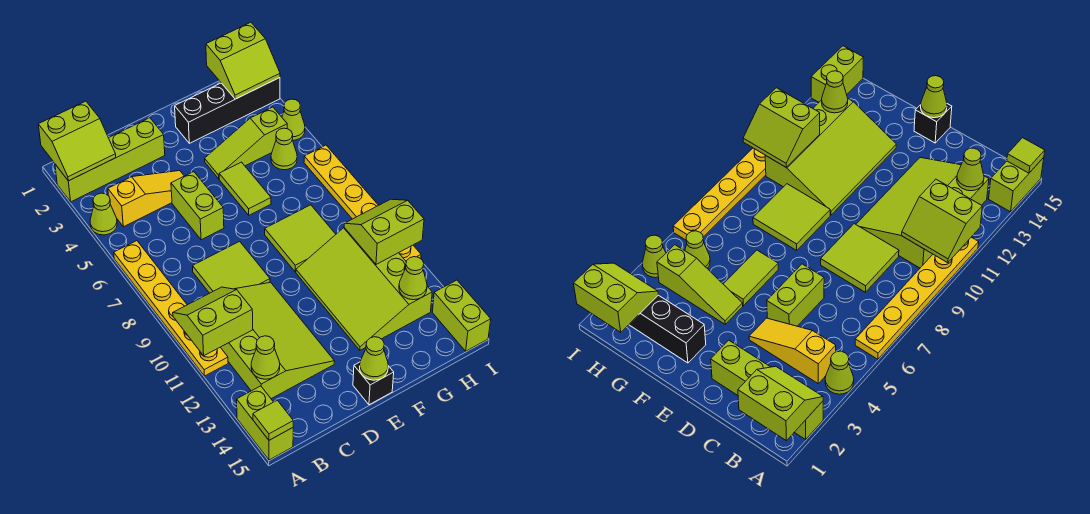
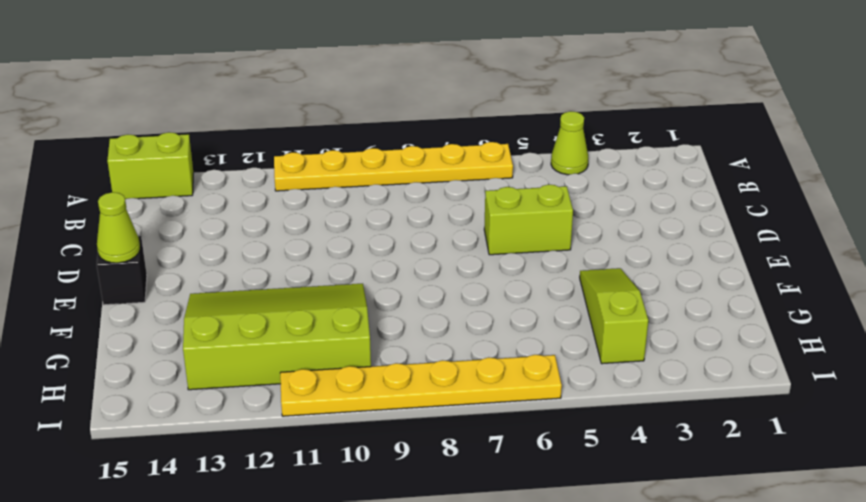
none -> lime brick A2:D2 level 1
none -> yellow slope B4:D4 level 1 top B
none -> lime slope B10:D13 level 1 top B

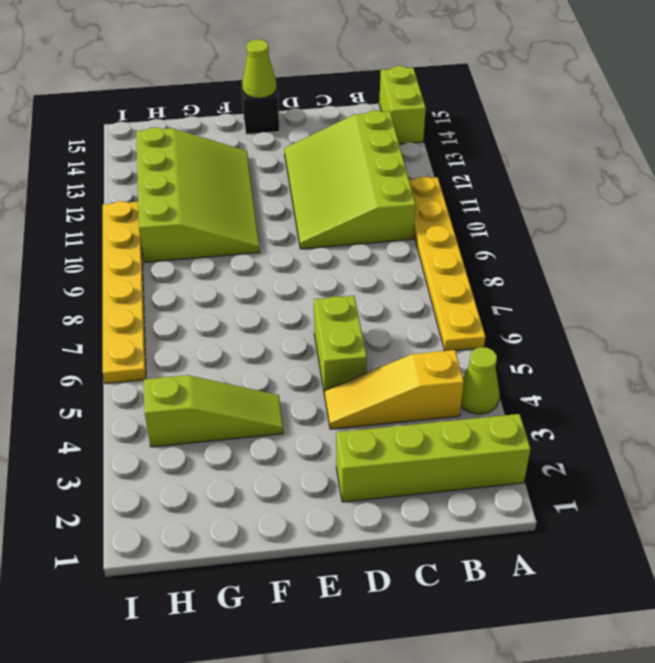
none -> lime tile C8:D9 level 1
none -> black brick F2:I2 level 1
none -> lime tile F5:F6 level 1

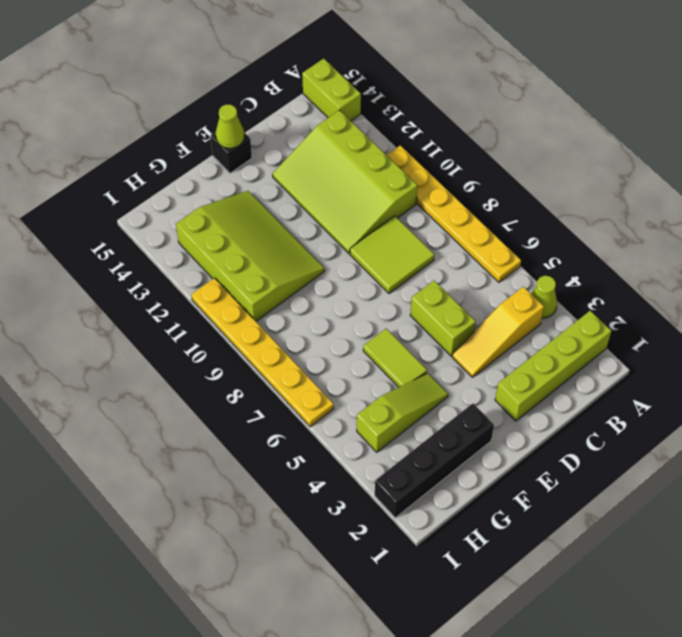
none -> lime tile F8:G9 level 1
none -> lime cone H5 level 1
none -> lime cone I4 level 1

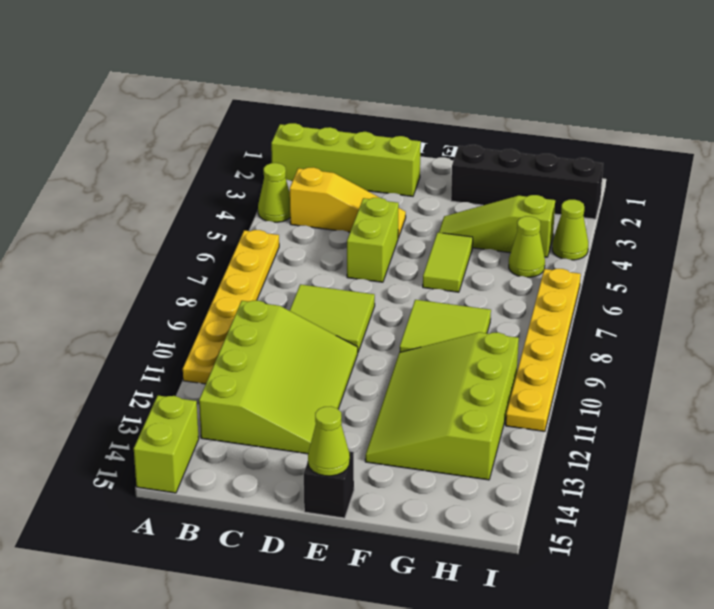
none -> lime brick I14:I15 level 1
none -> lime slope A1:B2 level 2 top 1
none -> lime slope A10:B11 level 2 top 11

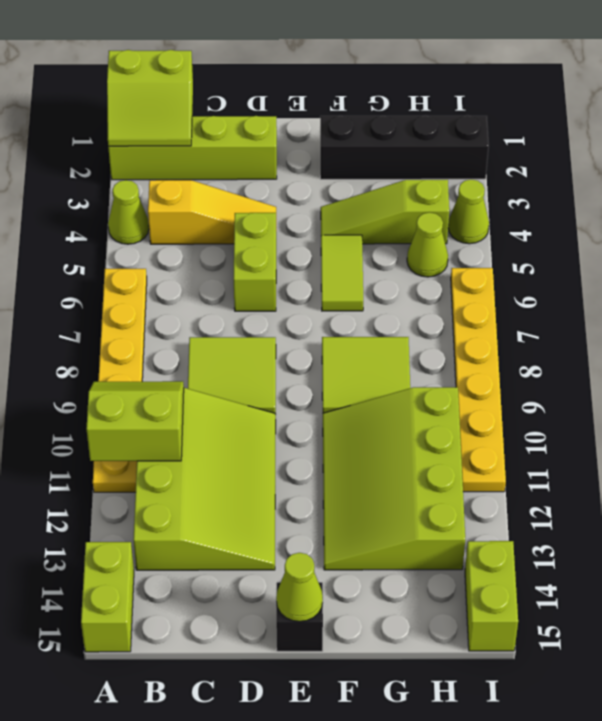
none -> lime tile A15 level 2
none -> lime cone B13 level 2
none -> lime slope H1:I2 level 2 top 1

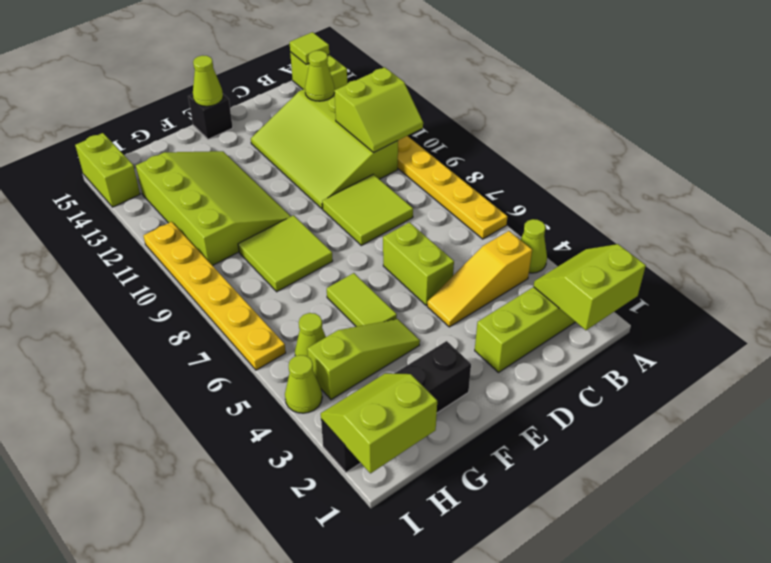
none -> lime slope H10:I11 level 2 top 11
none -> lime cone H13 level 2

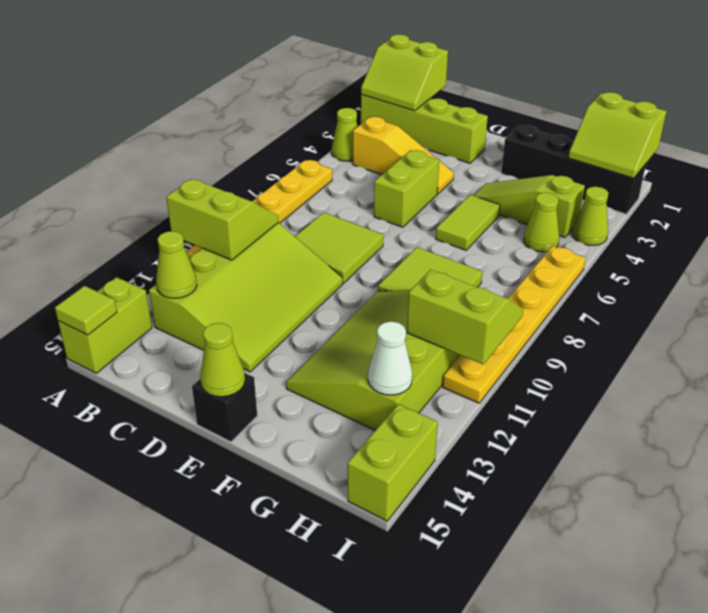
white cone H13 level 2 -> lime cone H13 level 2

